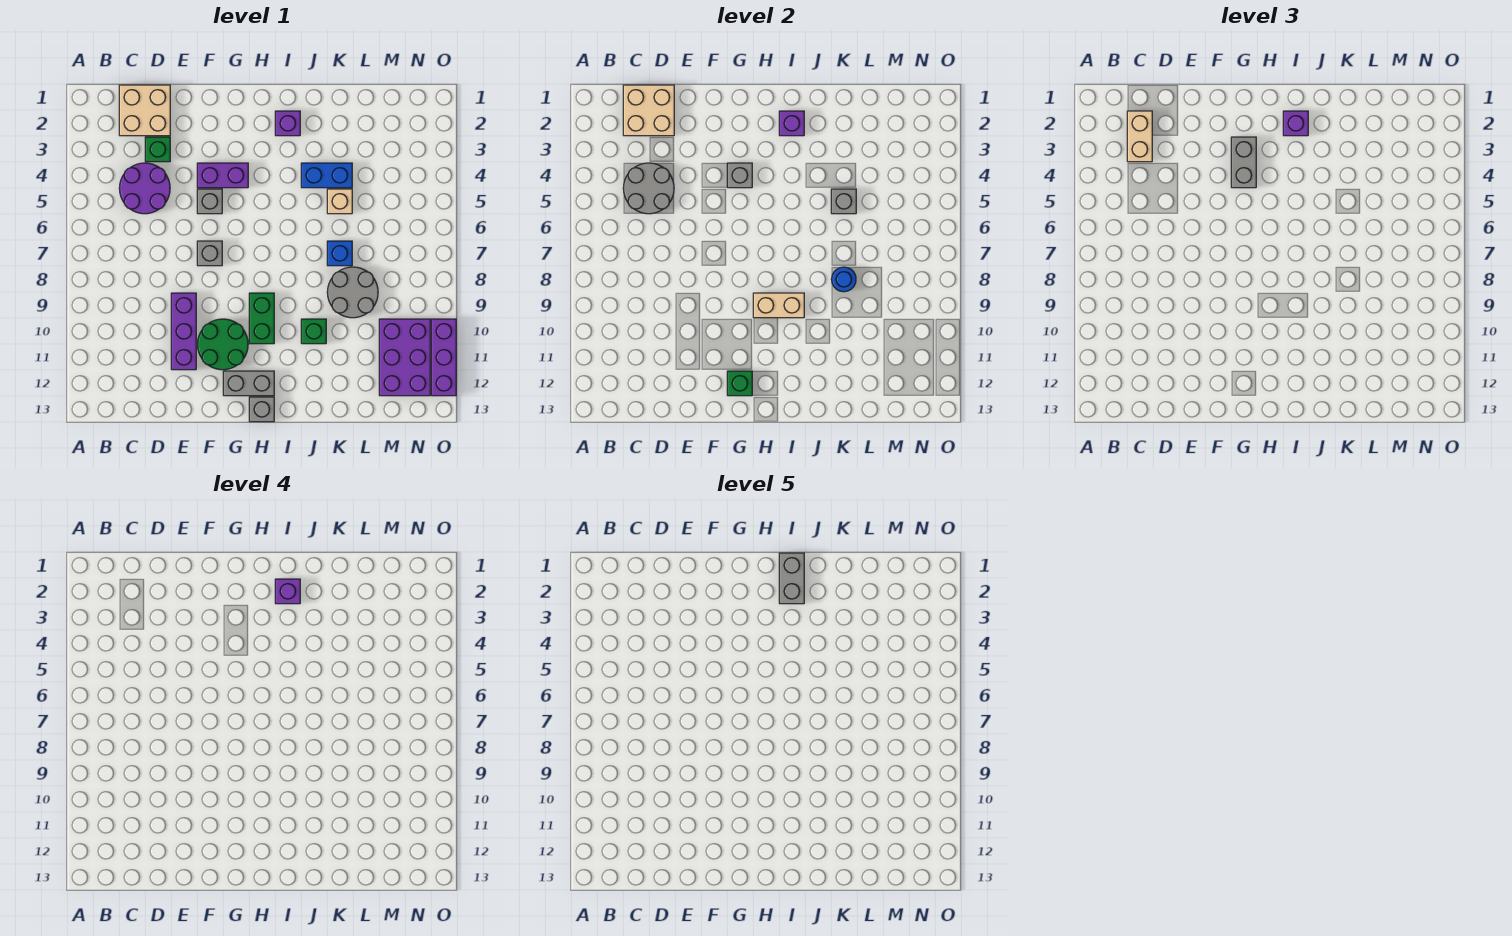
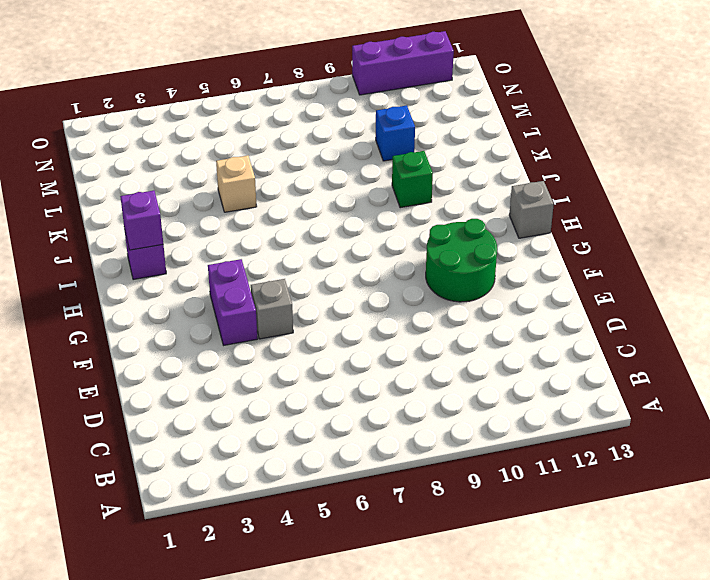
blue brick L10 level 1 -> blue brick K7 level 1
none -> tan brick C1:D2 level 1
none -> purple round brick C4:D5 level 1
none -> green brick D3 level 1
none -> purple brick E9:E11 level 1

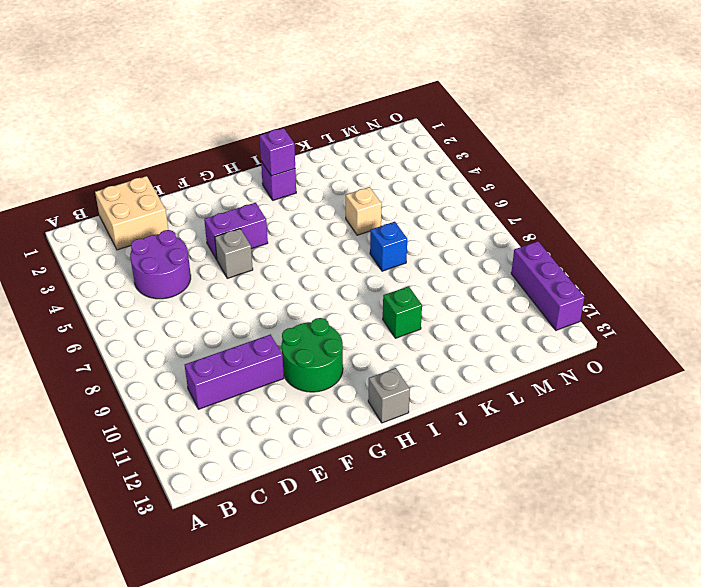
purple brick C10:E10 level 1 -> purple brick E9:E11 level 1
none -> green brick D3 level 1
none -> grey brick F7 level 1
none -> grey brick G12:H12 level 1
none -> green brick H9:H10 level 1

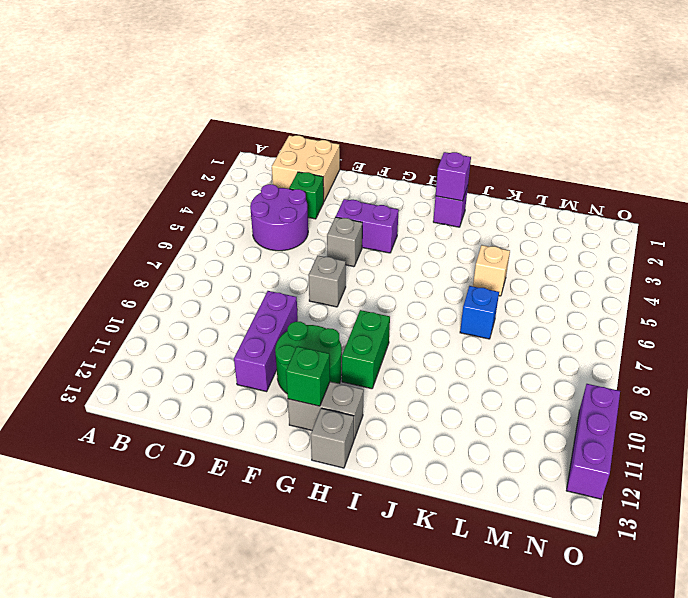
none -> blue brick J4:K4 level 1
none -> green brick J10 level 1
none -> grey round brick K8:L9 level 1
none -> purple brick M10:N12 level 1

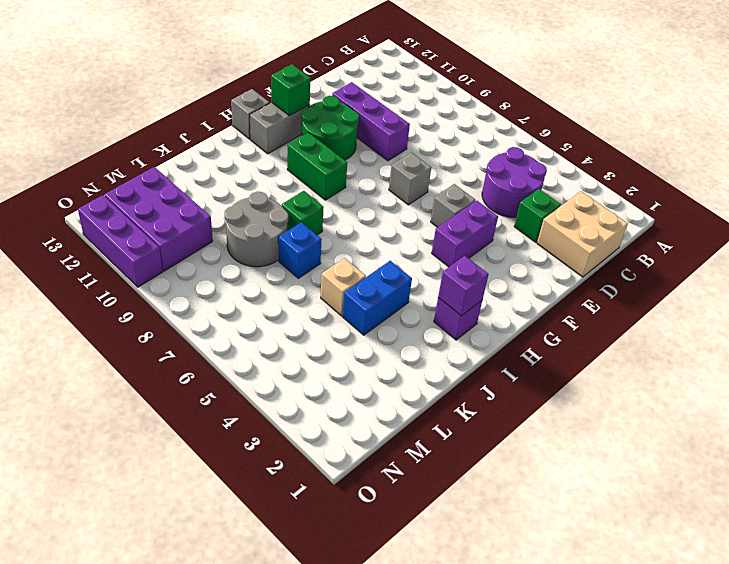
green brick J8 level 1 -> green brick J10 level 1
none -> tan brick C1:D2 level 2
none -> grey round brick C4:D5 level 2
none -> grey brick G4 level 2
none -> tan brick H9:I9 level 2

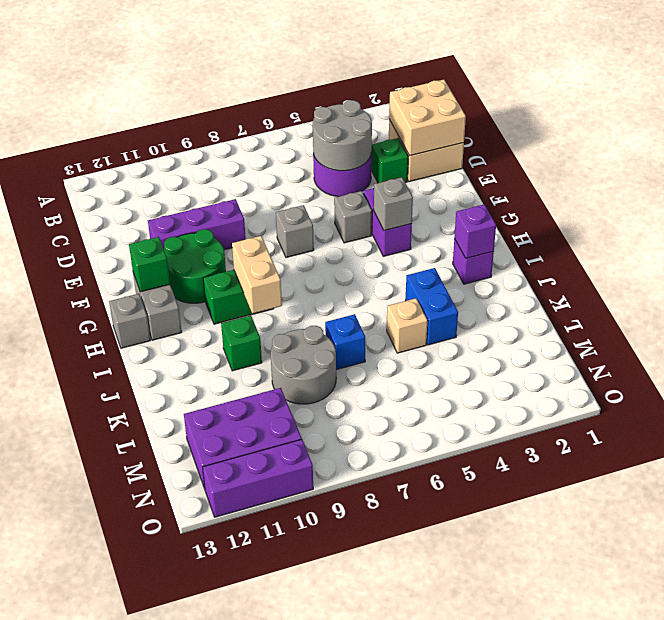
none -> grey brick K5 level 2
none -> blue round brick K8 level 2
none -> tan brick C2:C3 level 3
none -> grey brick G3:G4 level 3

